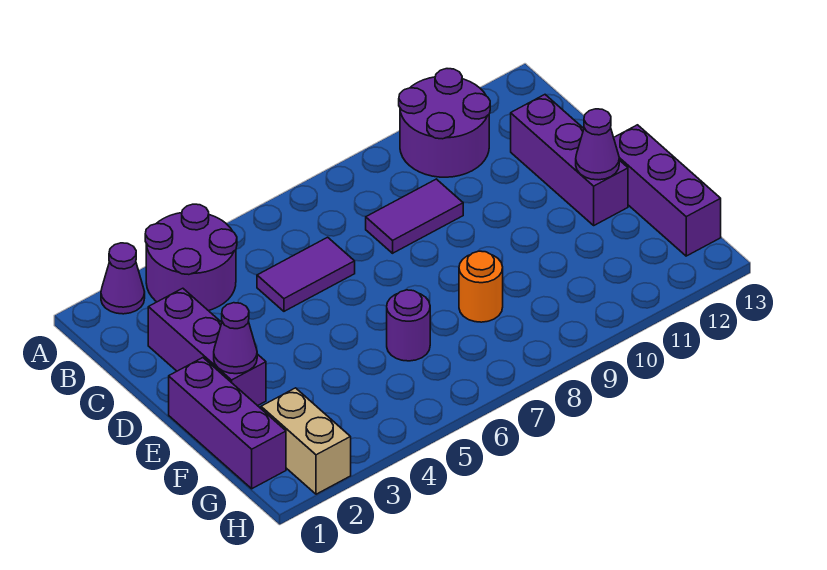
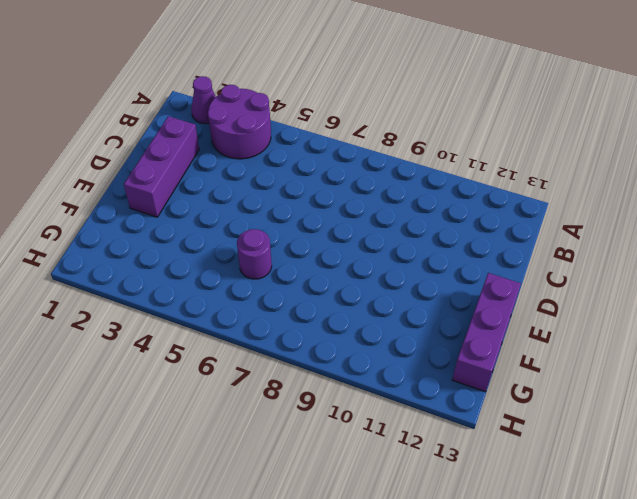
none -> purple round brick A10:B11 level 1
none -> purple tile C5:C6 level 1
none -> purple tile C8:C9 level 1

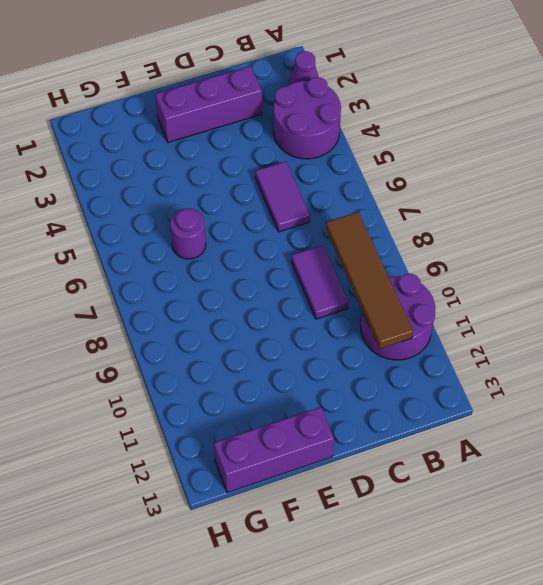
brown tile B8:B11 level 2 -> none
none -> purple brick C12:E12 level 1
none -> purple brick E1:G1 level 1
none -> orange round brick F8 level 1

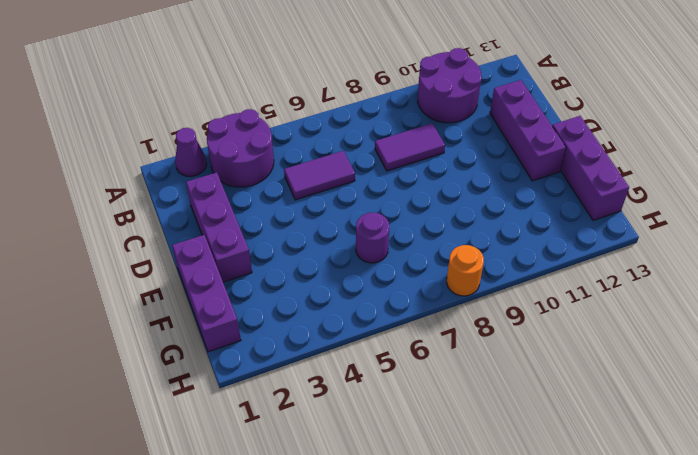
orange round brick H8 level 1 -> orange round brick F8 level 1
none -> tan brick G2:H2 level 1
none -> purple cone E2 level 2
none -> purple cone E12 level 2

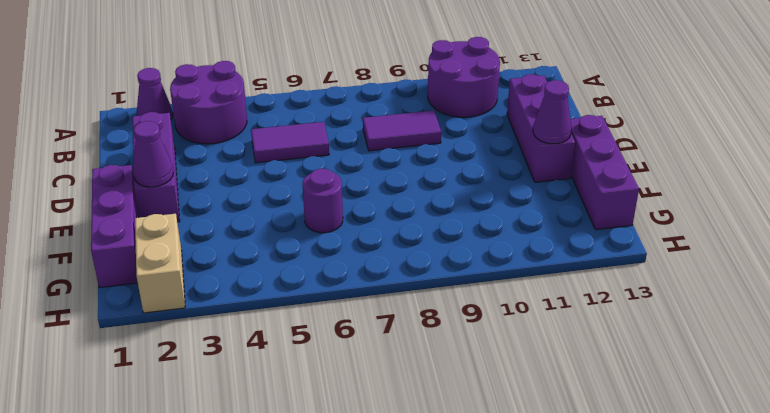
none -> orange round brick F8 level 1

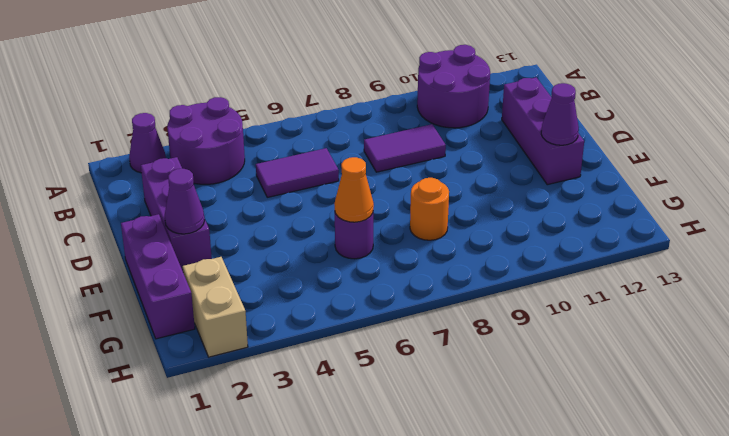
orange cone F6 level 2 -> none
none -> purple brick E13:G13 level 1

